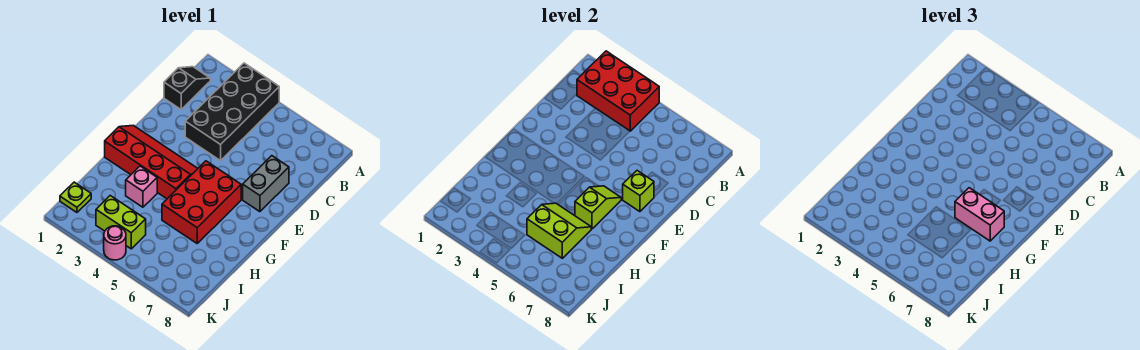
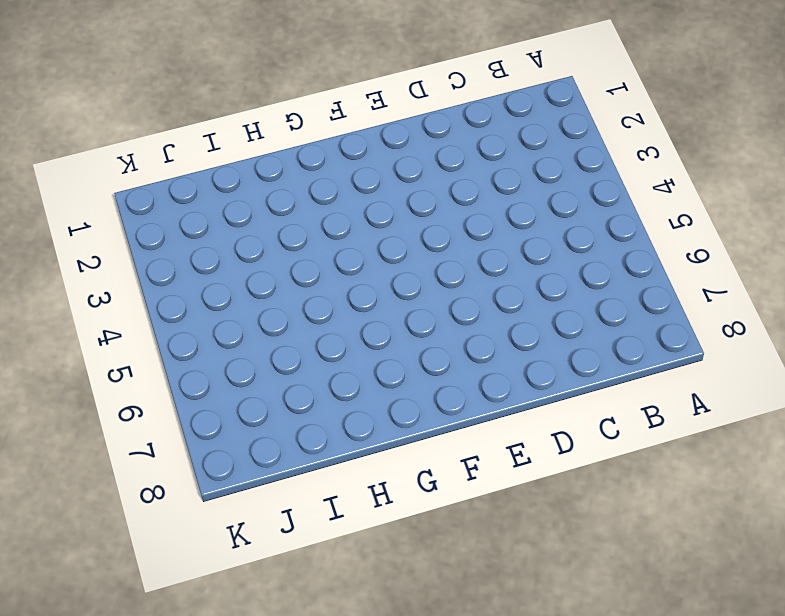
none -> black brick A3:D4 level 1
none -> black slope B1:C1 level 1 top C
none -> grey brick D7:E7 level 1

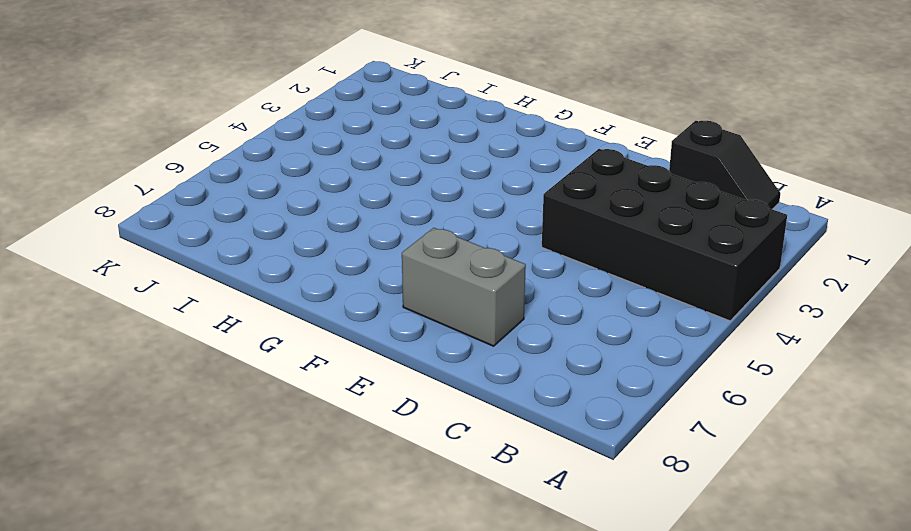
none -> red slope F1:G4 level 1 top G
none -> red brick F5:H6 level 1
none -> pink brick H3 level 1

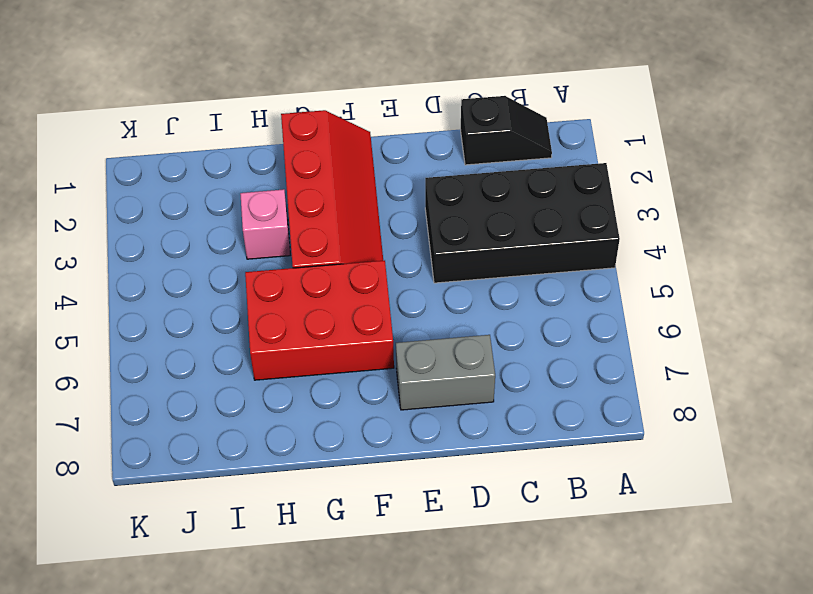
none -> lime plate J1 level 1
none -> lime brick J3:J4 level 1
none -> pink round brick K4 level 1

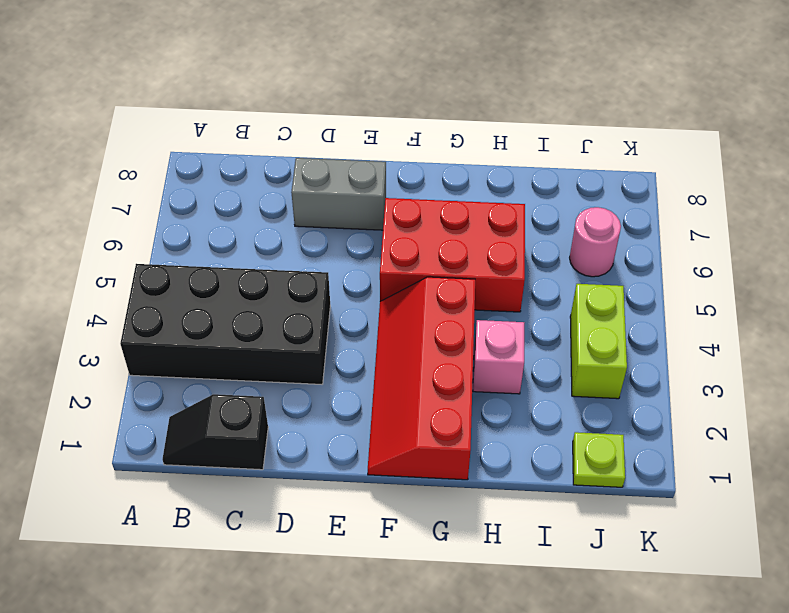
pink round brick J6 level 1 -> pink round brick K4 level 1
none -> red brick A2:B4 level 2
none -> lime brick E7 level 2
none -> lime slope F6:G6 level 2 top G

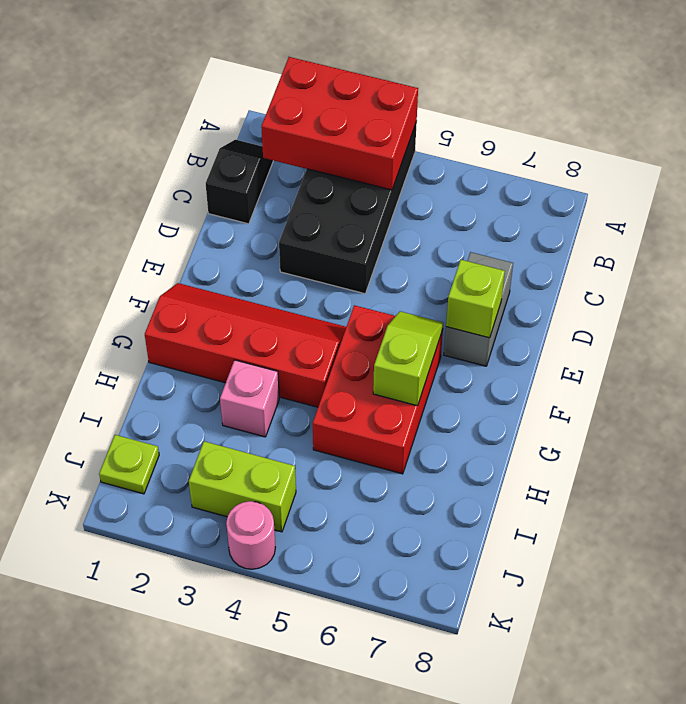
none -> lime slope H5:I6 level 2 top I
none -> pink brick G6:G7 level 3

